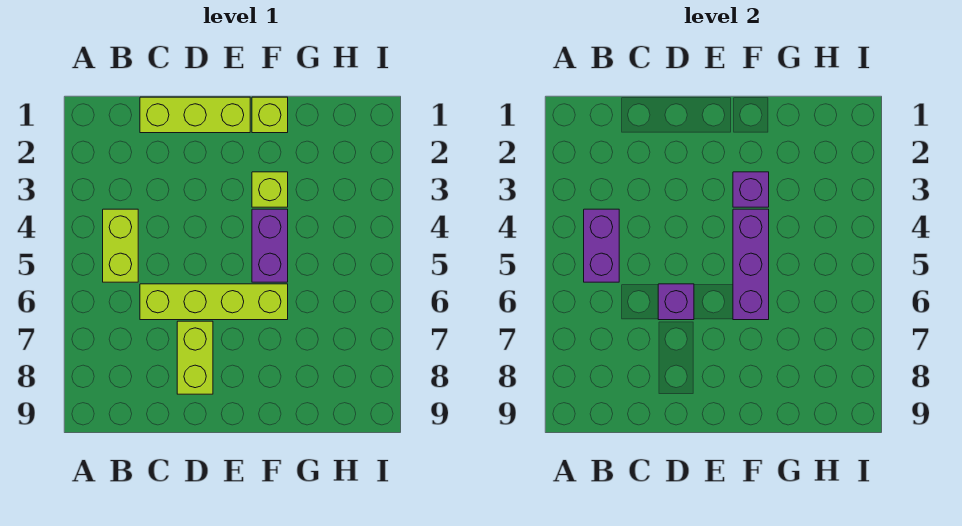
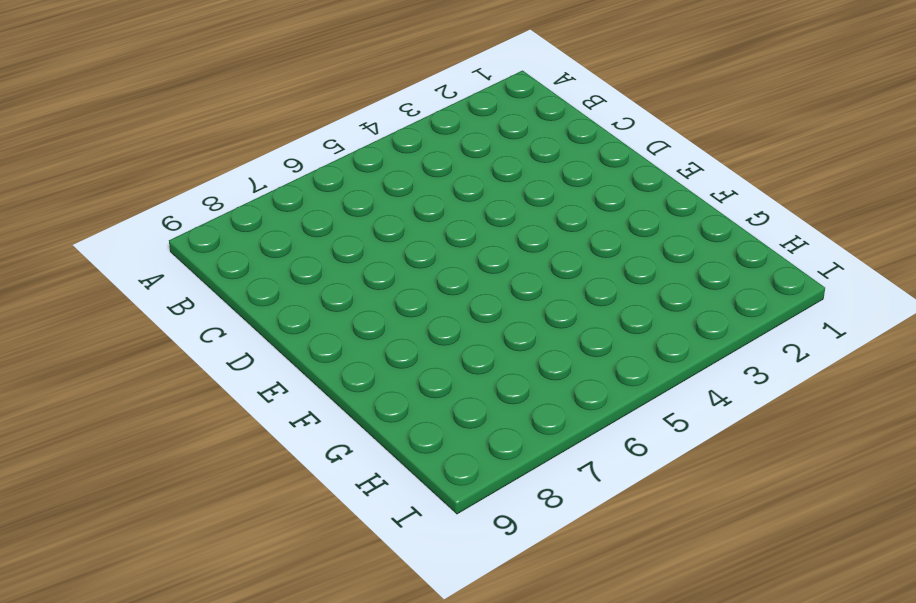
none -> lime brick B4:B5 level 1
none -> lime brick C1:E1 level 1

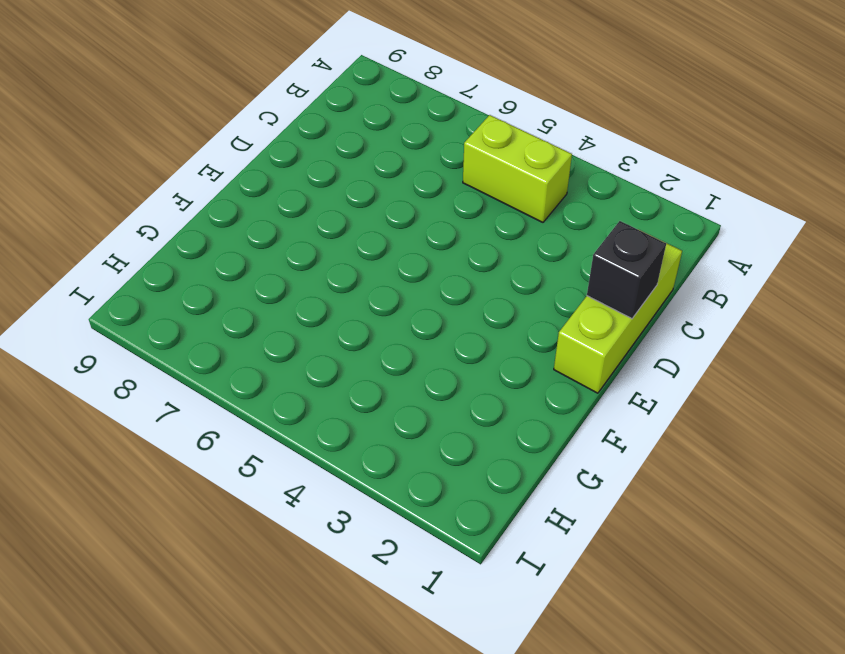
black brick D1 level 2 -> none
none -> lime brick C6:F6 level 1
none -> lime brick D7:D8 level 1

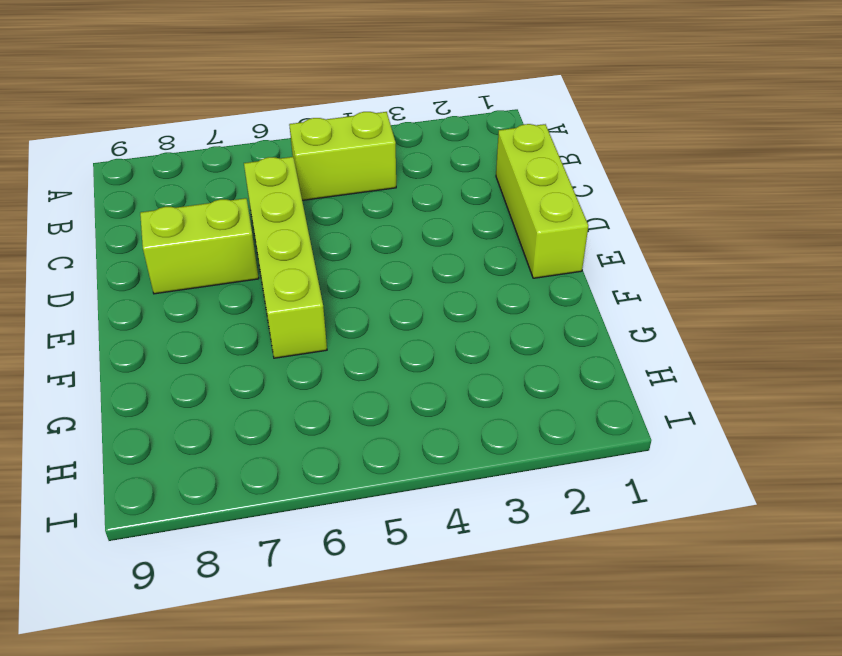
none -> lime brick F1 level 1
none -> lime brick F3 level 1

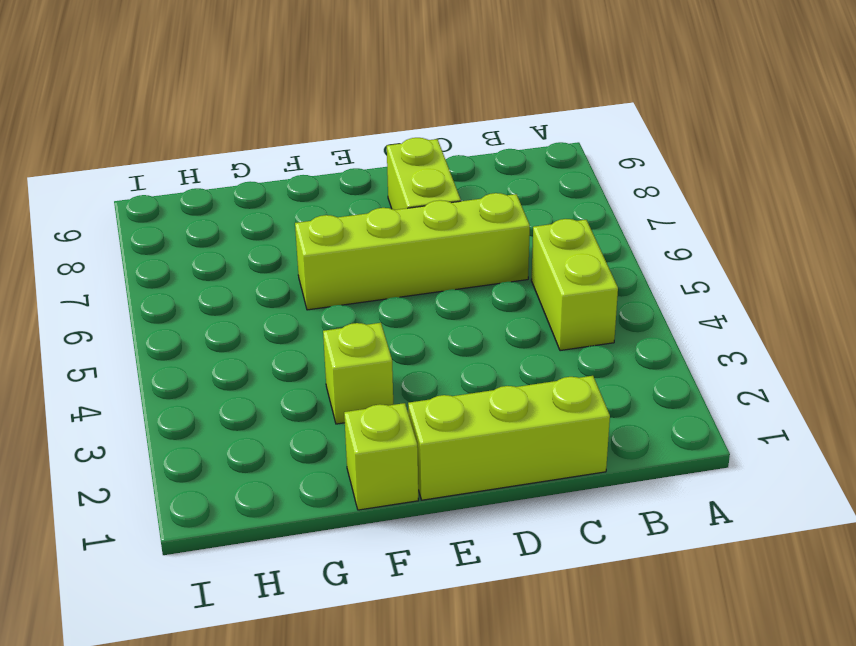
none -> purple brick F4:F5 level 1
none -> purple brick B4:B5 level 2

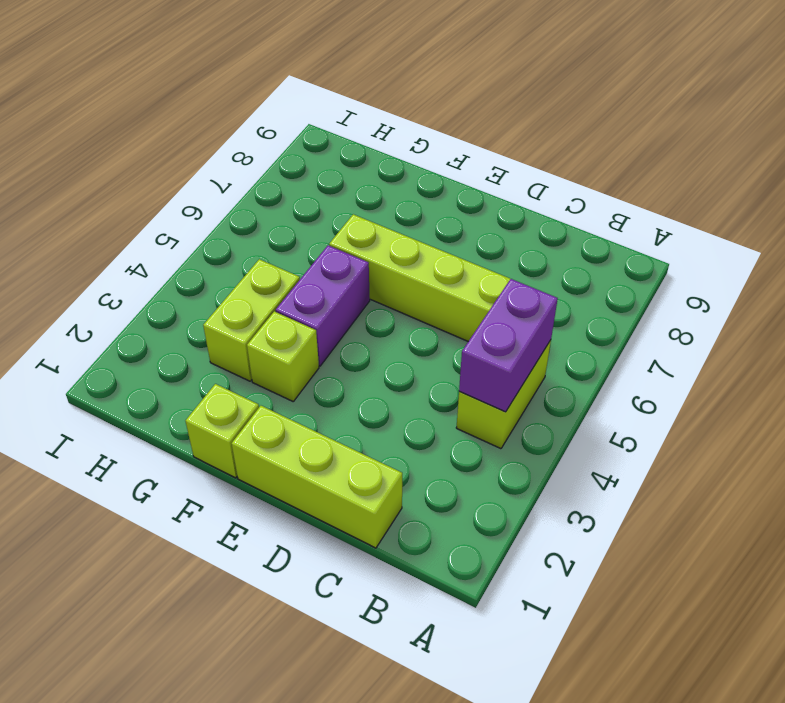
lime brick G3:G4 level 1 -> lime brick D7:D8 level 1
none -> purple brick D6 level 2
none -> purple brick F3 level 2

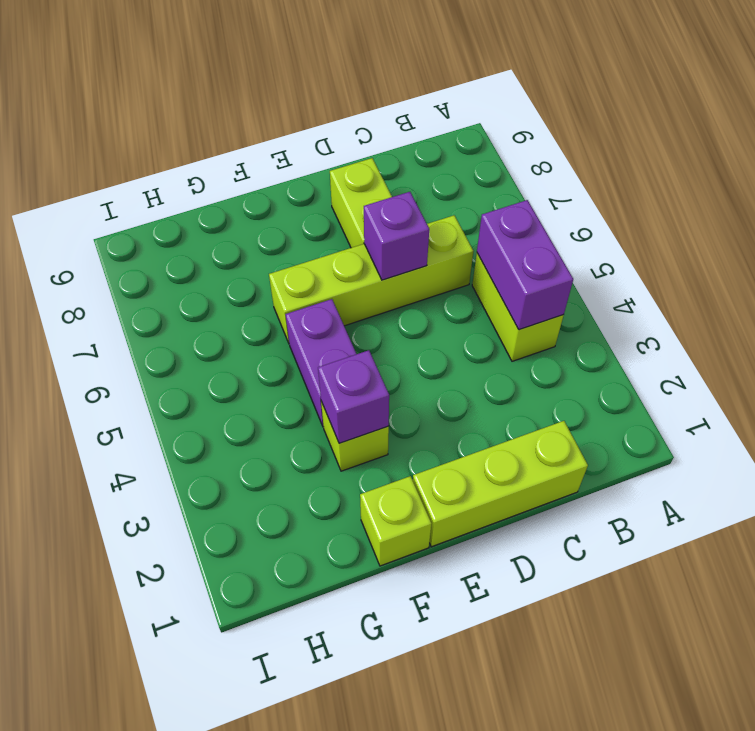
none -> purple brick F4:F6 level 2

